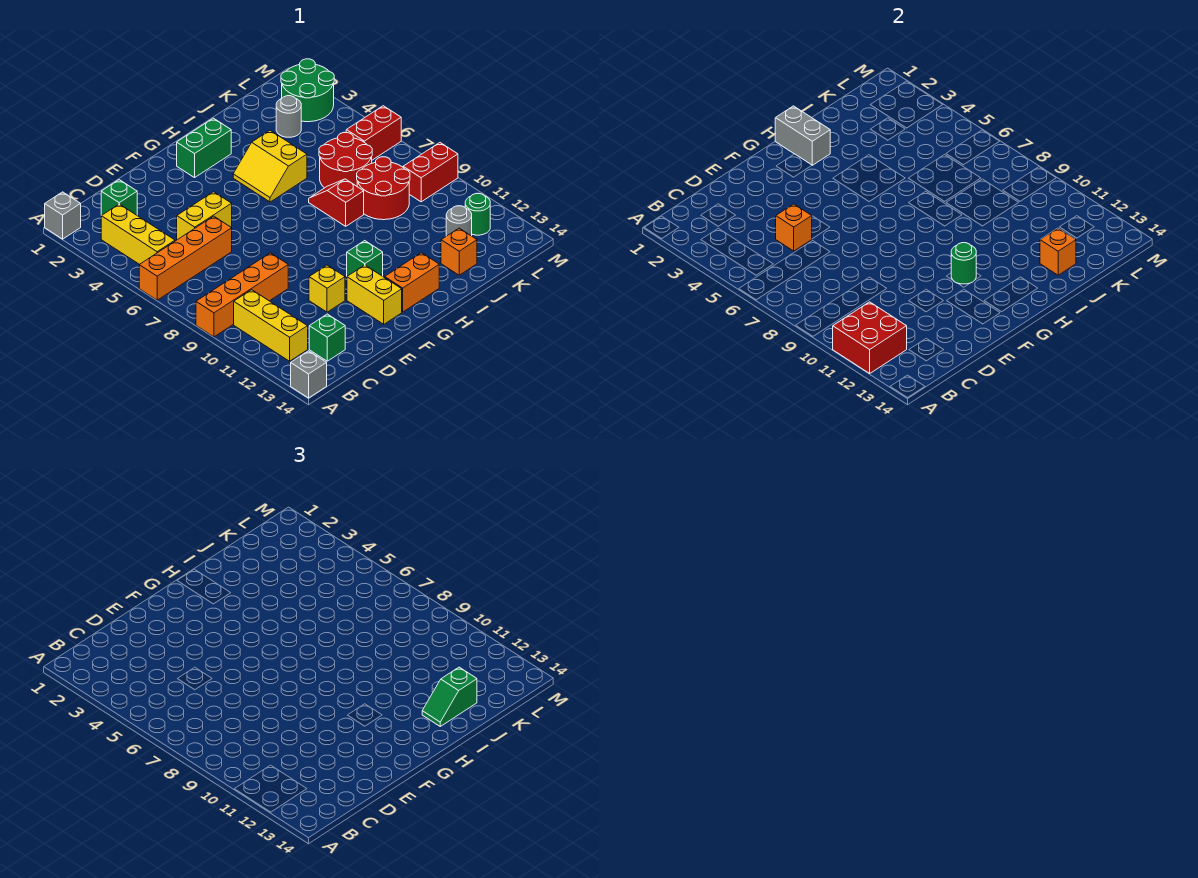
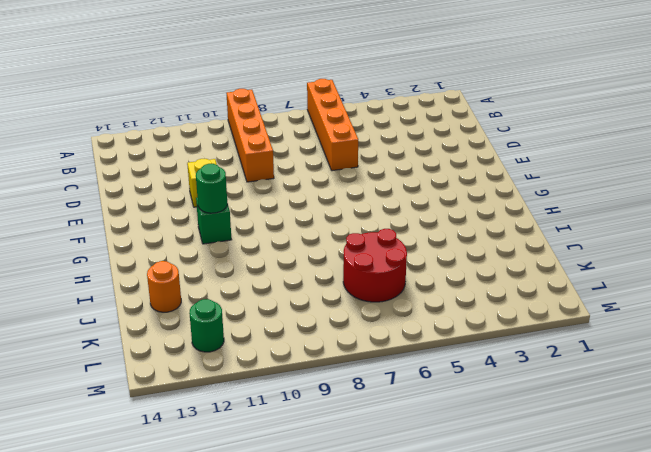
orange round brick J13 level 1 -> orange brick J13 level 1
none -> grey brick A1 level 1
none -> grey brick A14 level 1
none -> yellow brick B3:B5 level 1
none -> yellow brick B10:B12 level 1

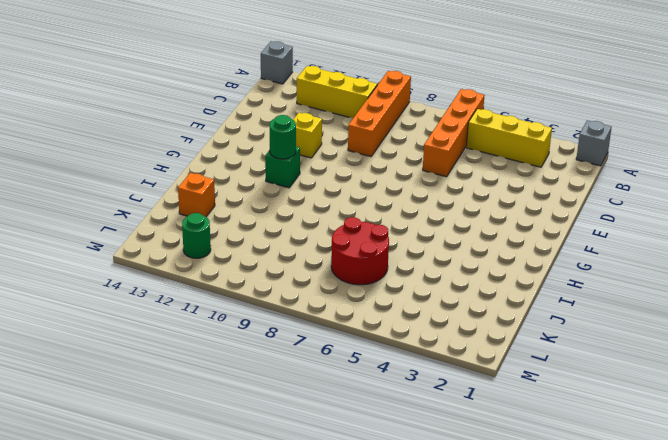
none -> green brick C2 level 1
none -> green brick C13 level 1
none -> yellow brick D5:E5 level 1
none -> yellow brick F12:F13 level 1

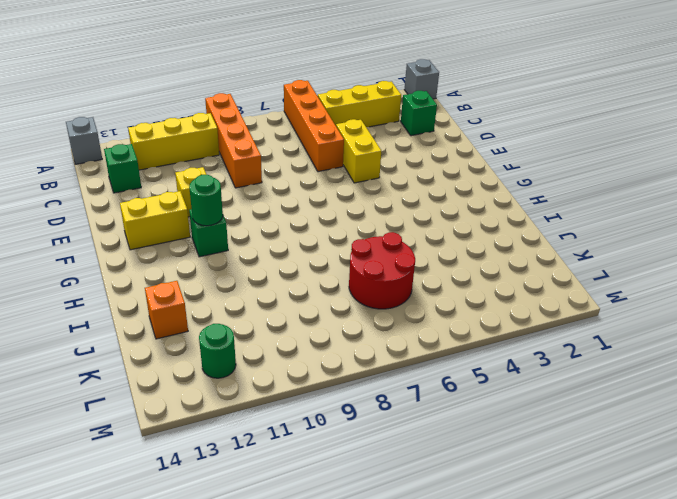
none -> green brick G2:H2 level 1
none -> orange brick G13:H13 level 1
none -> yellow slope H4:I5 level 1 top I
none -> red slope I7:I8 level 1 top 8

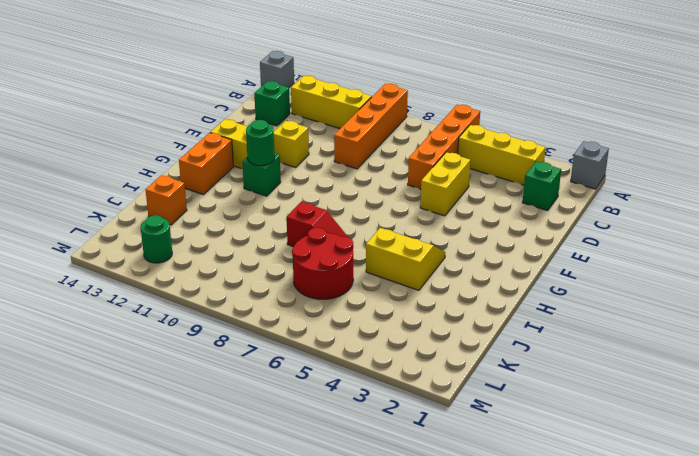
none -> green brick G2:H2 level 1
none -> red round brick J8:K9 level 1
none -> grey round brick K3 level 1
none -> grey round brick K12 level 1

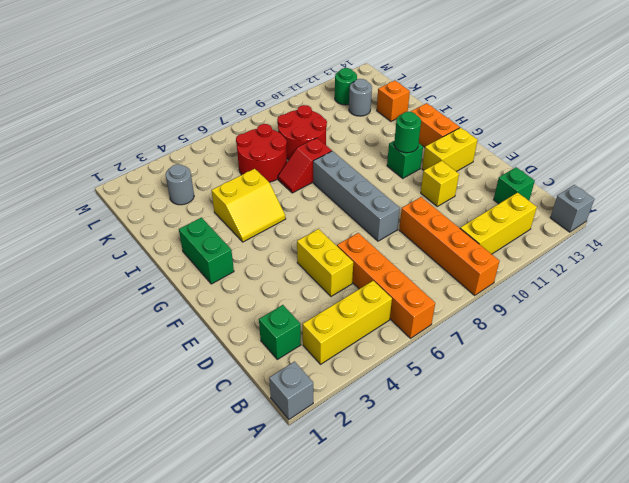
grey brick E8:H8 level 1 -> none
none -> green round brick L2:M3 level 1
none -> red brick L6:M6 level 1
none -> red brick L9:M9 level 1
none -> red brick A11:B12 level 2

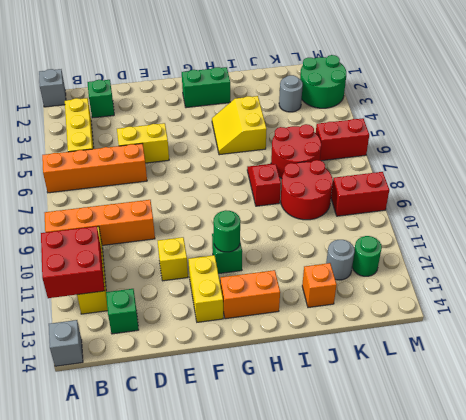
none -> orange brick D5 level 2
none -> grey brick H1:H2 level 2
none -> orange brick J13 level 2
none -> green slope I13:J13 level 3 top J

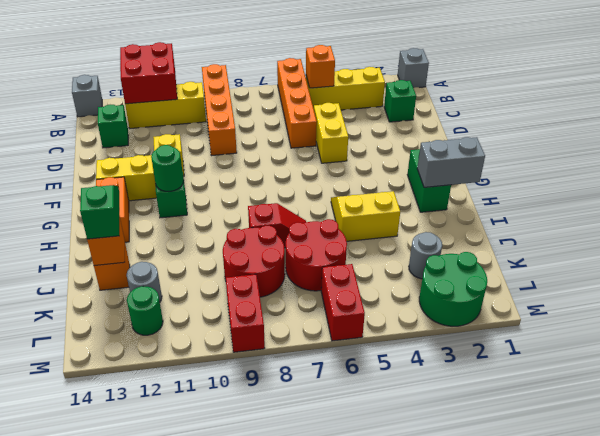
orange brick B5 level 2 -> orange brick D5 level 2

